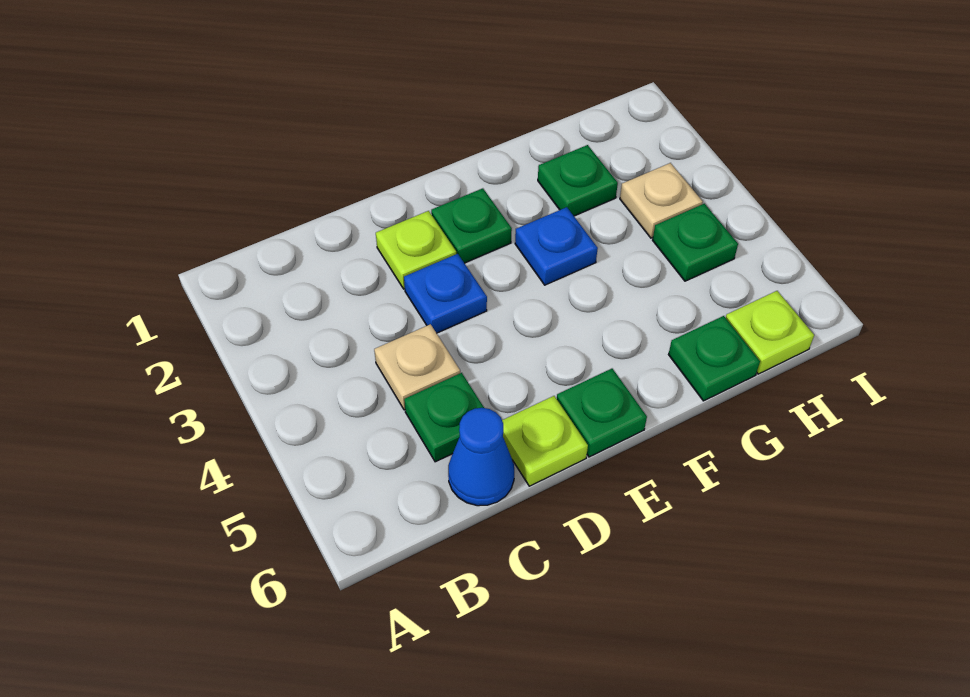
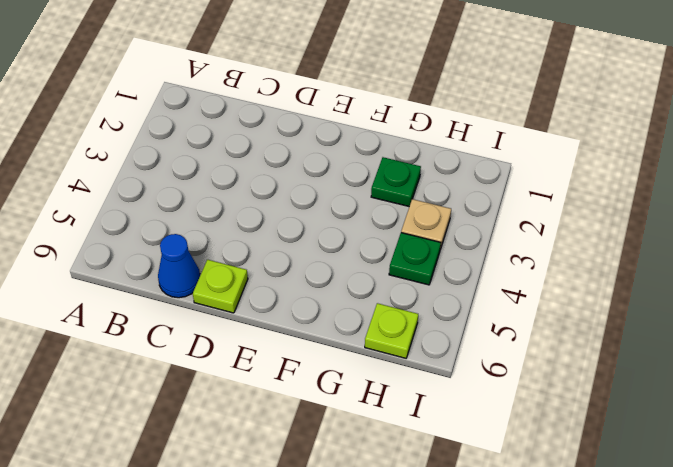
none -> tan plate C4 level 1
none -> green plate C5 level 1
none -> lime plate D2 level 1

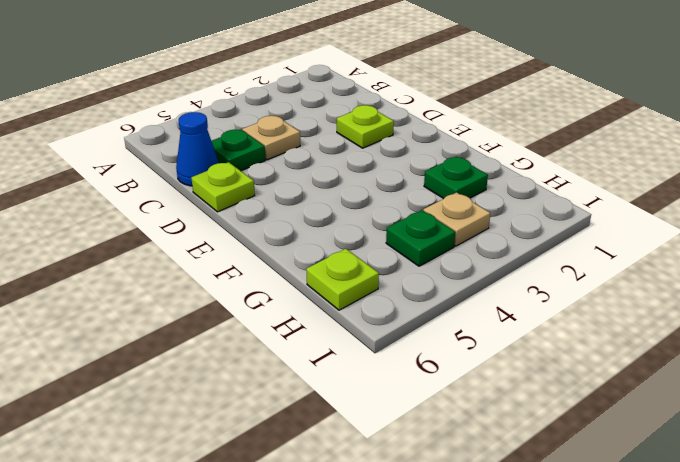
none -> blue plate D3 level 1
none -> green plate E2 level 1
none -> green plate E6 level 1

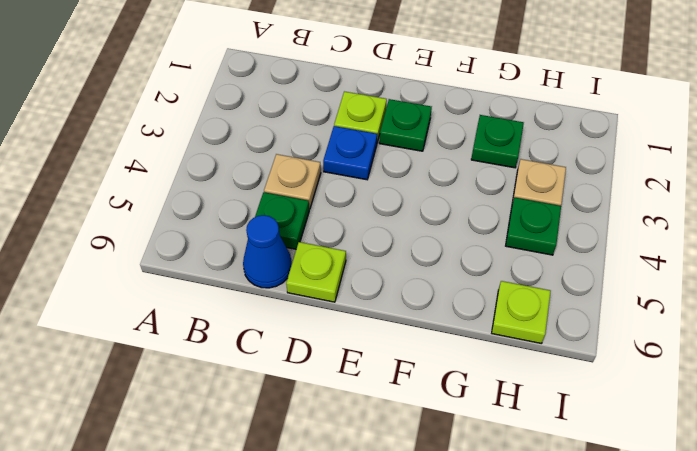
none -> green plate E6 level 1
none -> blue plate F3 level 1
none -> green plate G6 level 1

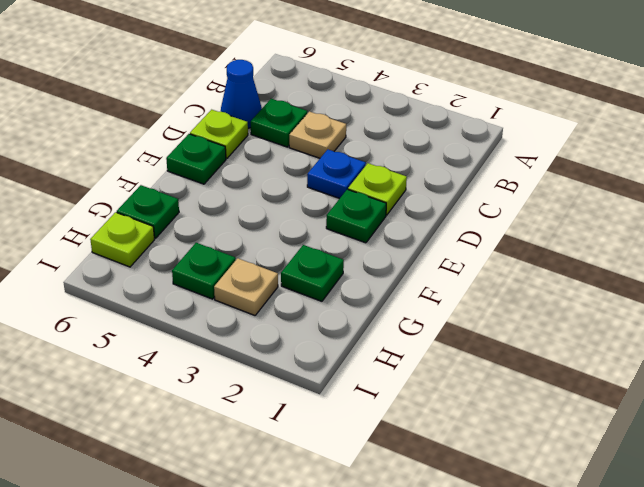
none -> blue plate F3 level 1

